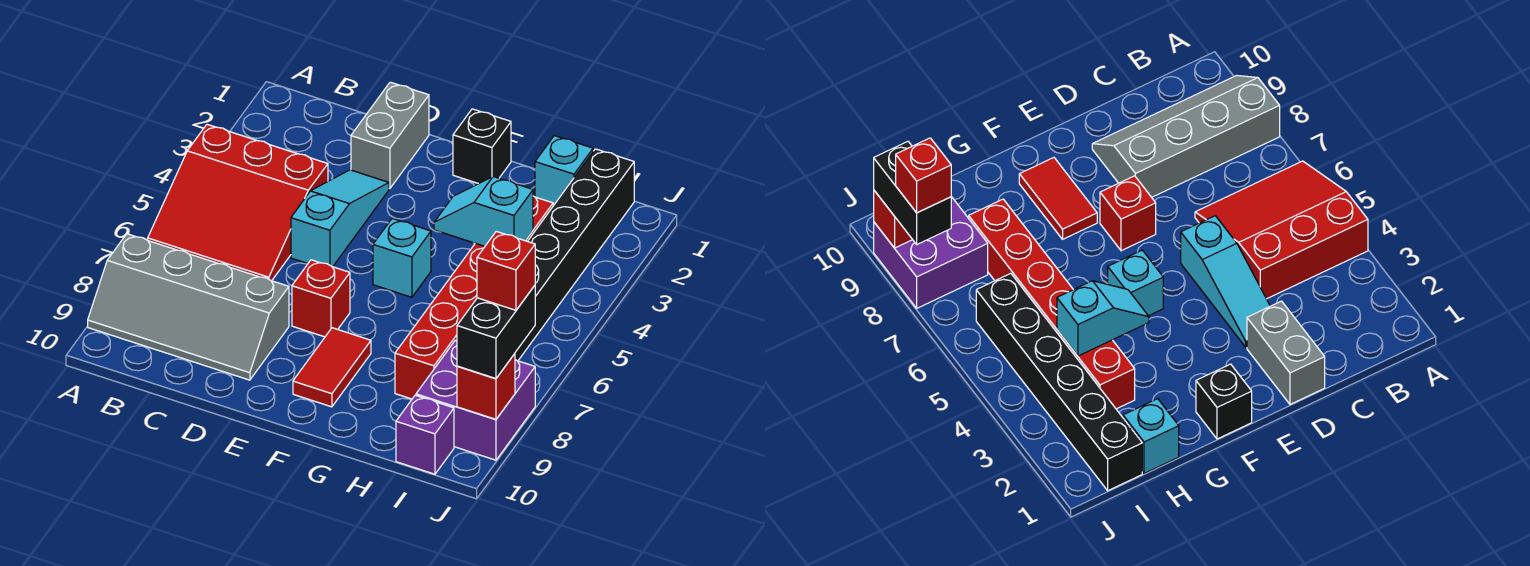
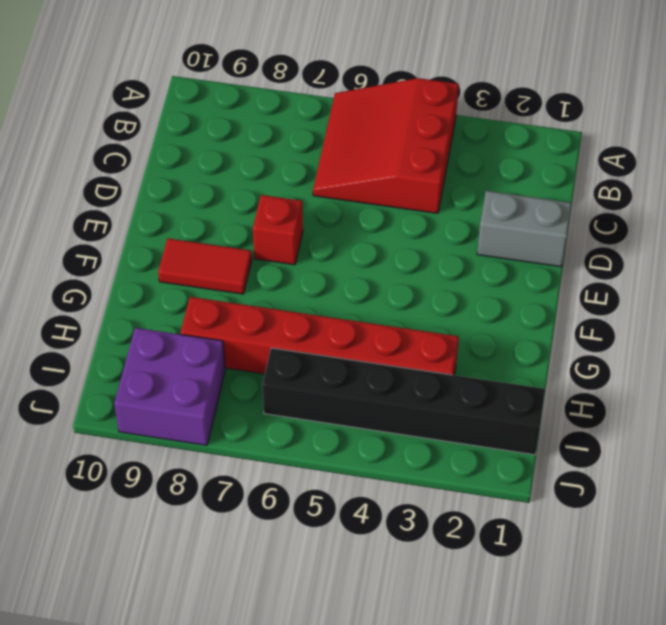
none -> grey slope A8:D9 level 1 top 8
none -> cyan slope D3:D5 level 1 top 5
none -> black brick F1 level 1

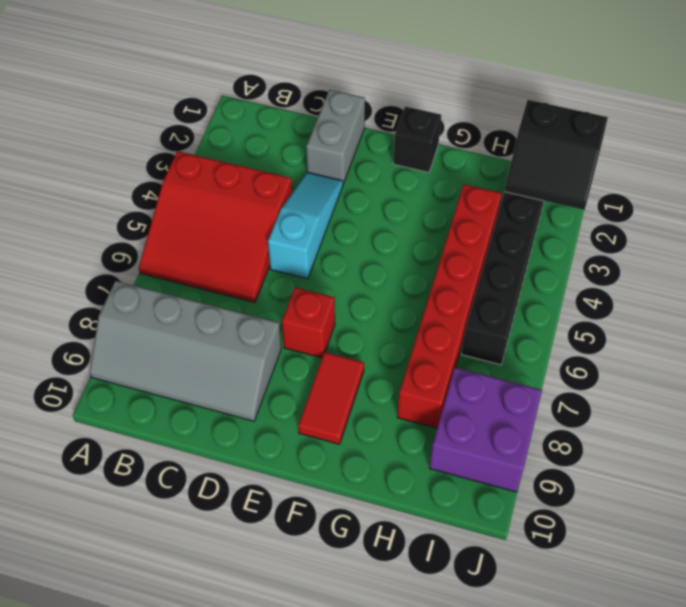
black slope I1:J2 level 2 top 1 -> none
none -> cyan brick F5 level 1
none -> cyan brick H1 level 1
none -> purple brick I10 level 1

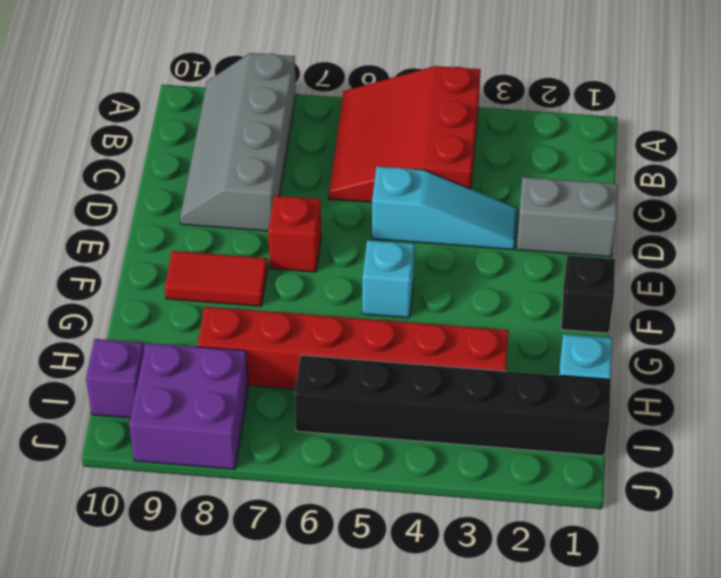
none -> cyan slope G4:H4 level 2 top H
none -> red brick J9 level 2
none -> black brick J8:J9 level 3

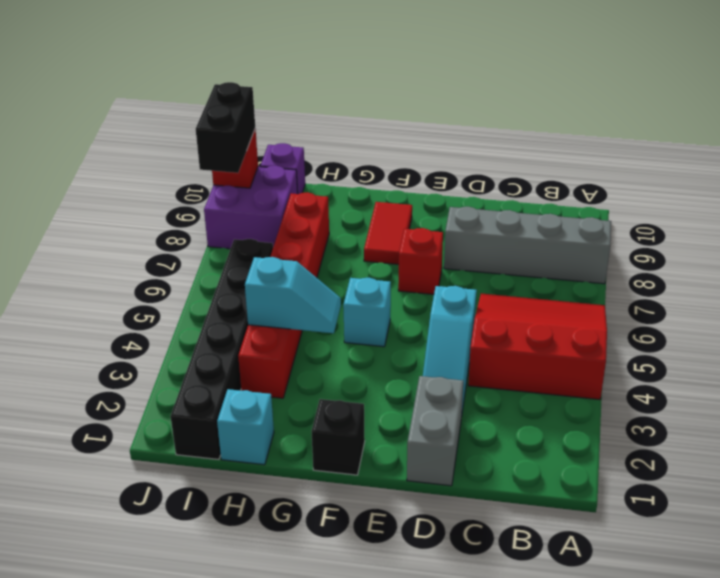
none -> red brick J8 level 4

